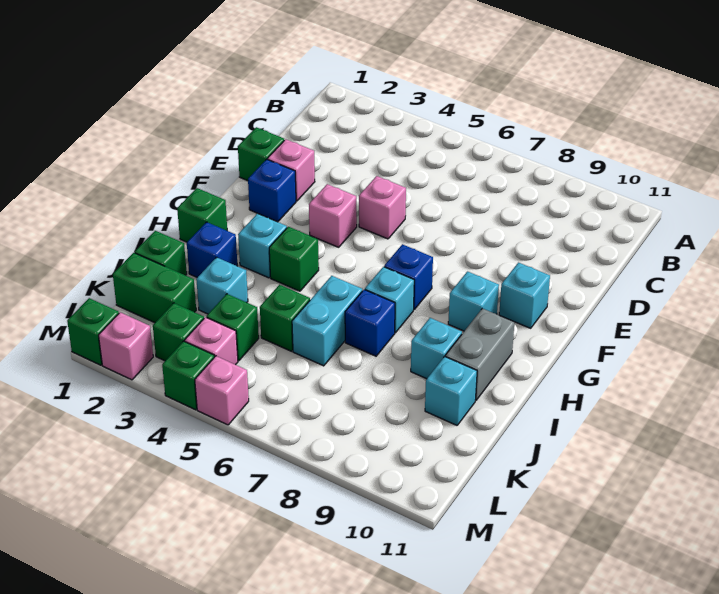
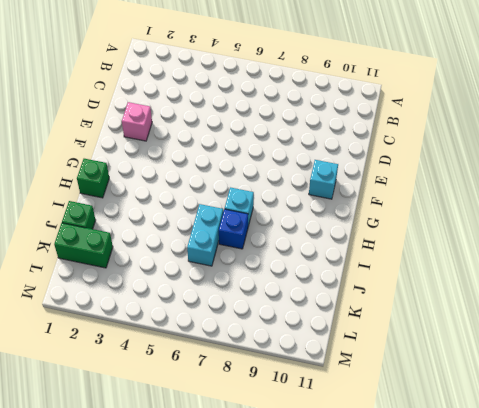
none -> green brick E1 level 1
none -> pink brick E5 level 1
none -> blue brick F2 level 1

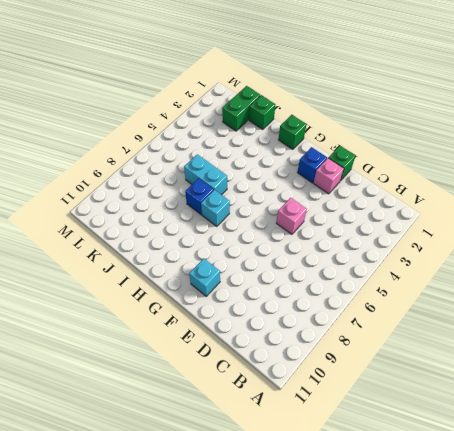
none -> pink brick F4 level 1
none -> blue brick G7 level 1
none -> cyan brick G9 level 1

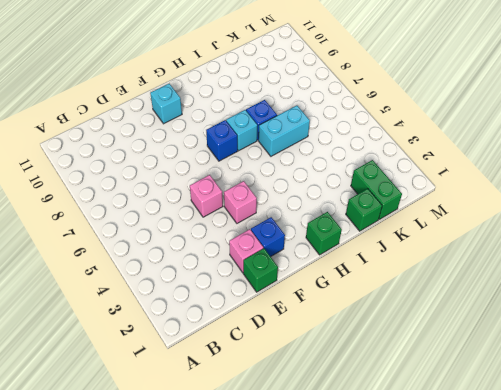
none -> cyan brick G9 level 1
none -> cyan brick H3 level 1
none -> green brick H4 level 1

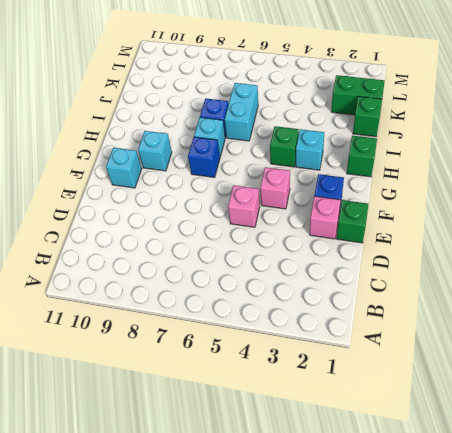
none -> grey brick H10:I10 level 1
none -> blue brick I2 level 1
none -> cyan brick I9 level 1

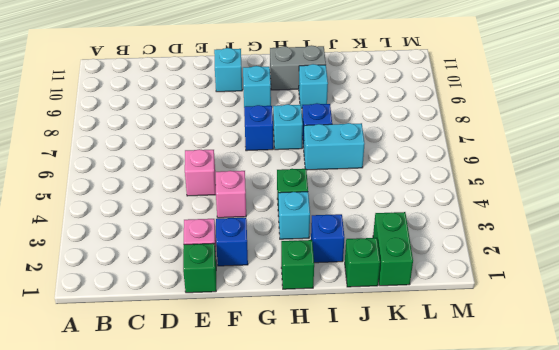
none -> cyan brick J3 level 1
none -> green brick J5 level 1
none -> cyan brick J10 level 1

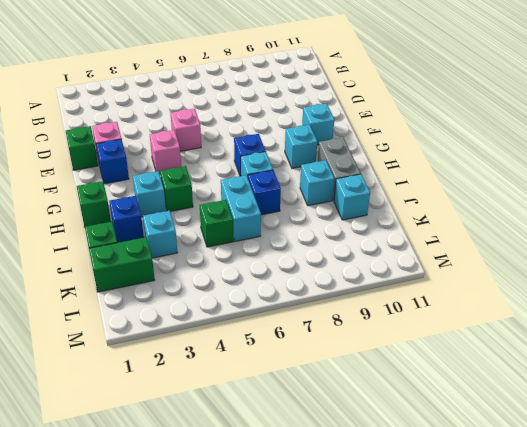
none -> green brick K4 level 1
none -> green brick L3 level 1
none -> pink brick L4 level 1

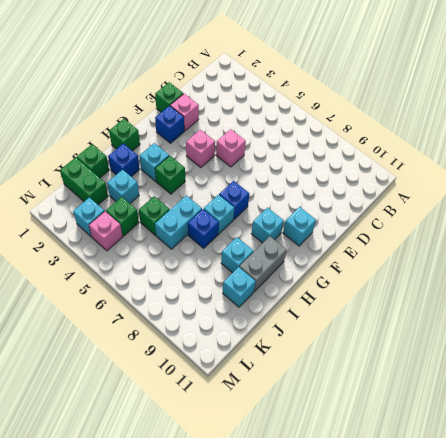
cyan brick L3 level 1 -> green brick L3 level 1
none -> green brick M1 level 1
none -> pink brick M2 level 1
none -> green brick M4 level 1

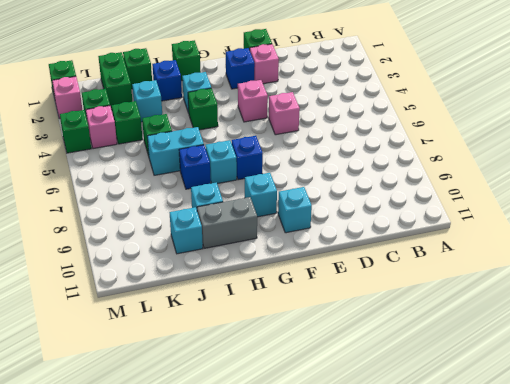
none -> pink brick M5 level 1

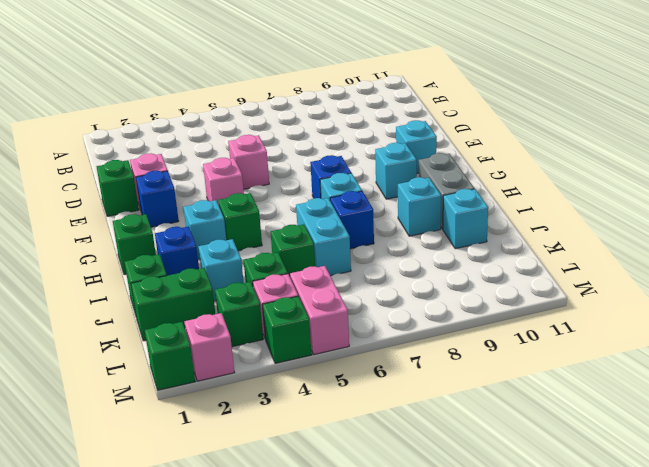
pink brick L5:M5 level 1 -> pink brick M5 level 1

